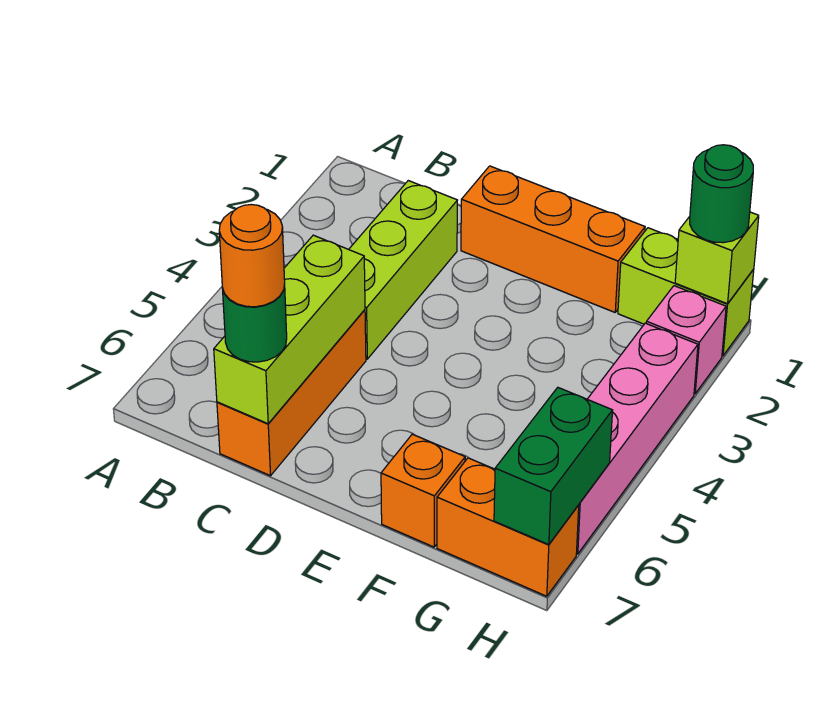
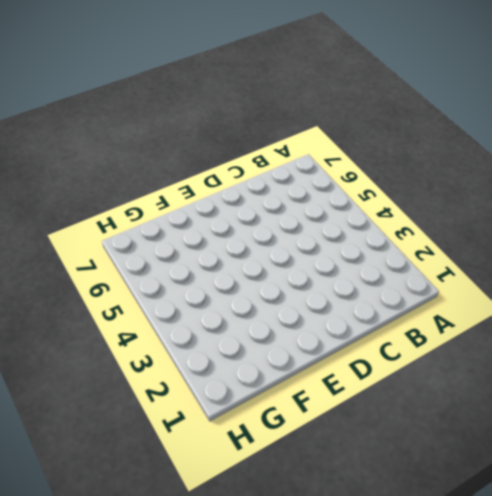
none -> lime brick C2:C4 level 1
none -> orange brick C5:C7 level 1
none -> orange brick D1:F1 level 1

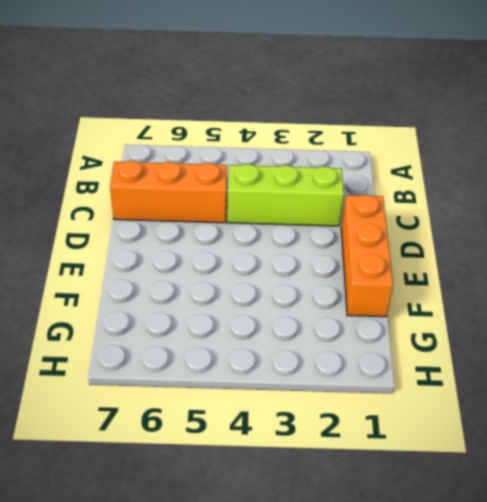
none -> orange brick F7 level 1
none -> lime brick G1:H1 level 1
none -> orange brick G7:H7 level 1

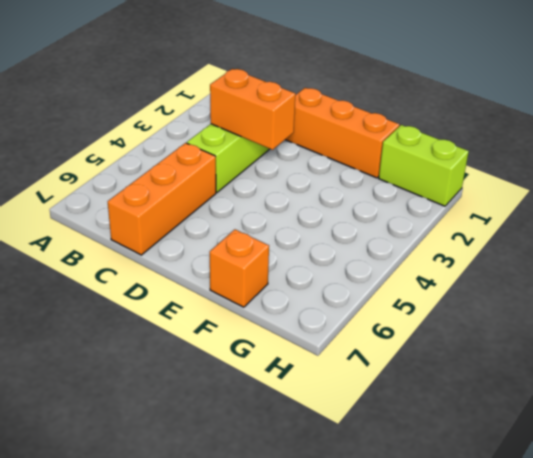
orange brick C3:D3 level 2 -> orange brick G7:H7 level 1
none -> pink brick H2 level 1
none -> pink brick H3:H6 level 1
none -> lime brick C5:C7 level 2

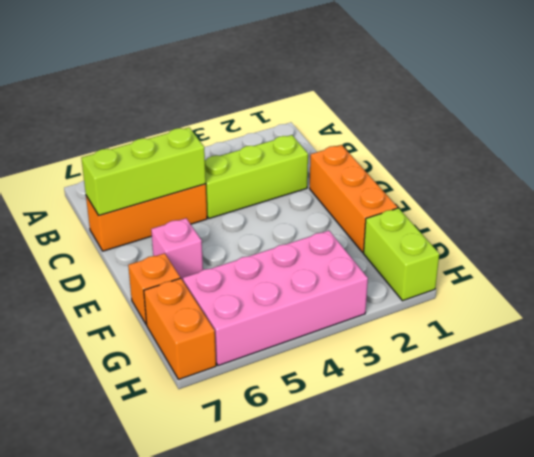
pink brick E6 level 1 -> pink brick H2 level 1
pink brick G3:H6 level 1 -> pink brick H3:H6 level 1
none -> lime brick H1 level 2
none -> green brick H6:H7 level 2
none -> green round brick C7 level 3

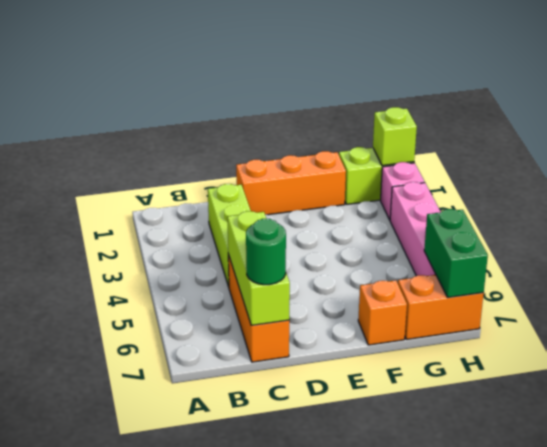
none -> green round brick H1 level 3
none -> orange round brick C7 level 4

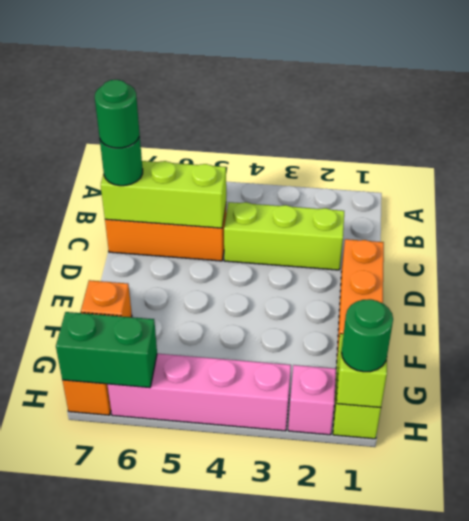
green round brick C7 level 4 -> orange round brick C7 level 4

